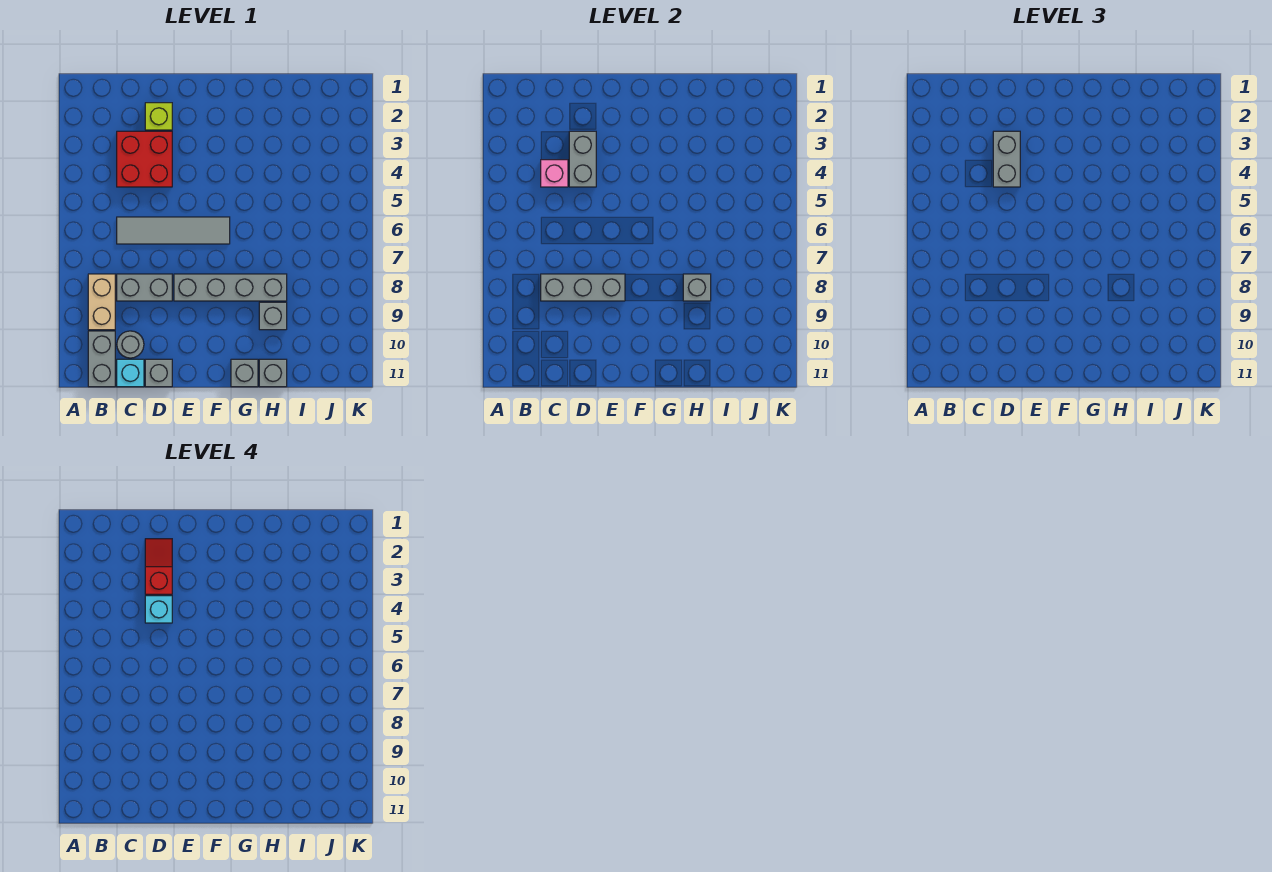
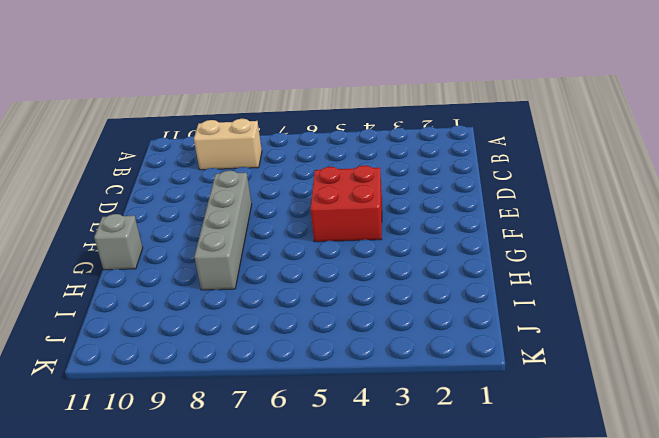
red brick E4:F5 level 1 -> red brick C3:D4 level 1
none -> grey brick B10:B11 level 1
none -> grey tile C6:F6 level 1
none -> grey brick C8:D8 level 1

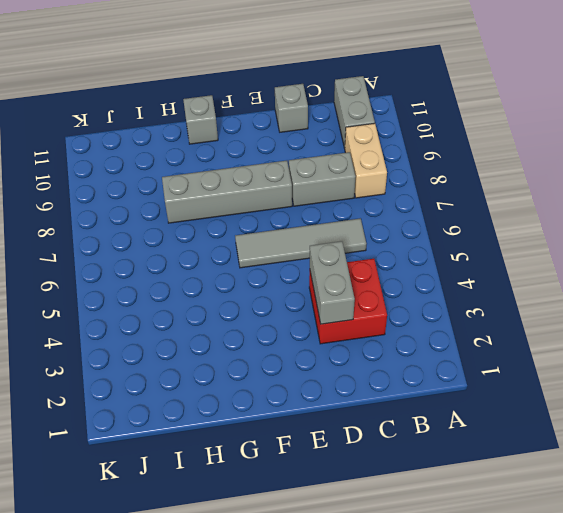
none -> grey round brick C10 level 1
none -> cyan brick C11 level 1
none -> lime brick D2 level 1

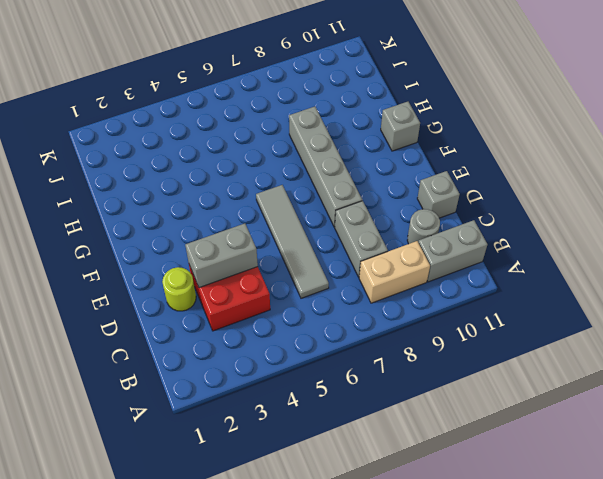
lime round brick D2 level 1 -> lime brick D2 level 1
none -> cyan brick C11 level 1
none -> grey brick H9 level 1
none -> grey brick H11 level 1

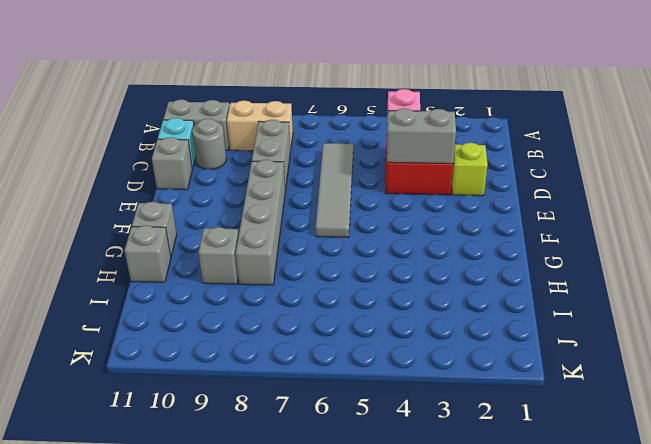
none -> grey brick C8:E8 level 2
none -> grey brick H8 level 2
none -> grey brick D3:D4 level 3

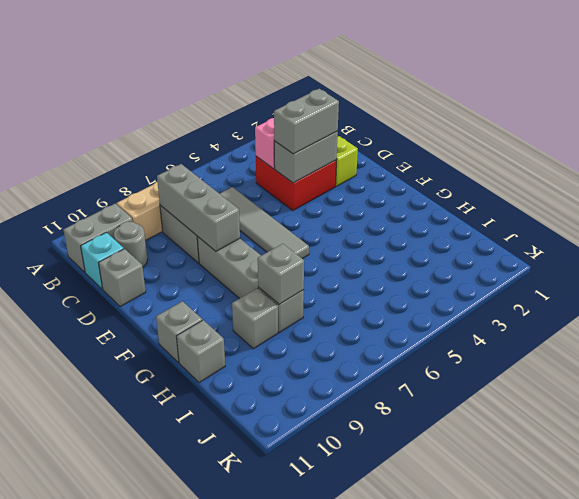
none -> red slope D2:D3 level 4 top 3
none -> cyan brick D4 level 4

